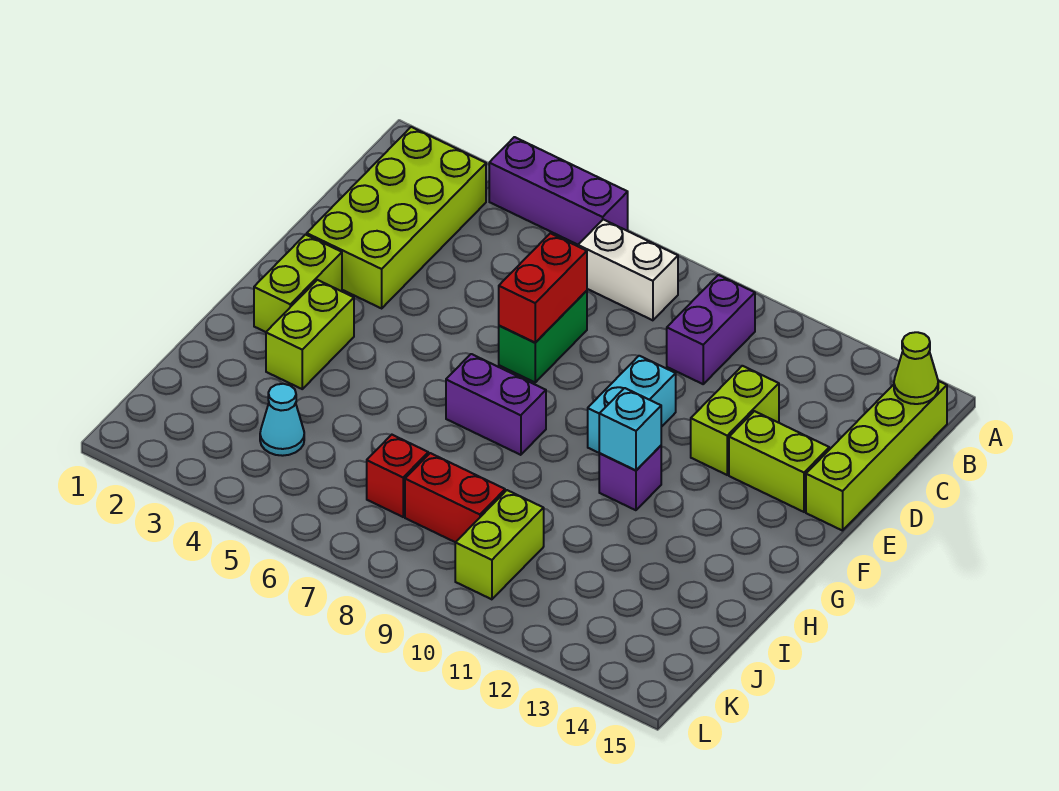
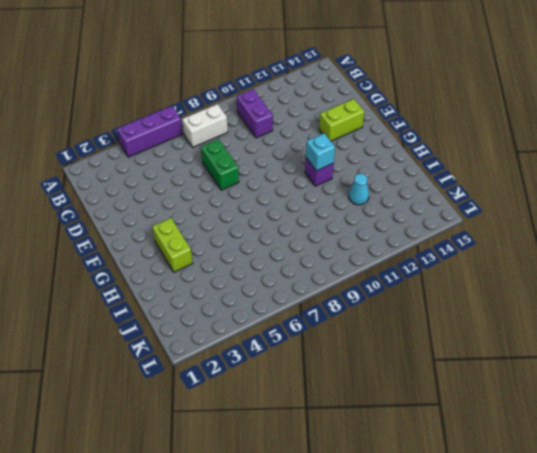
cyan cone I12 level 1 -> cyan cone J4 level 1
none -> lime brick B2:E3 level 1
none -> lime brick B15:E15 level 1
none -> lime brick D12:E12 level 1

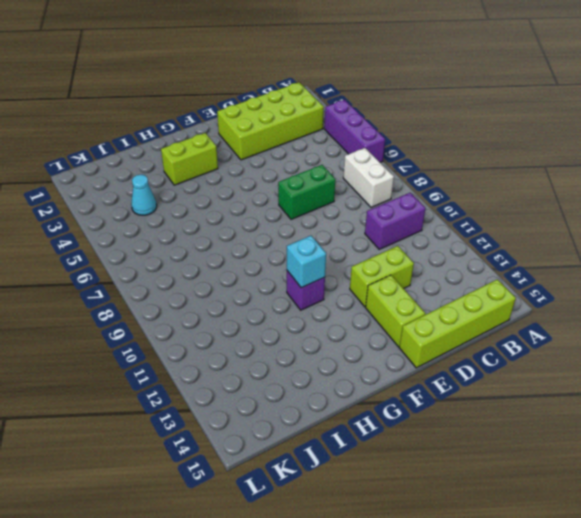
none -> cyan brick E10:F10 level 1
none -> lime brick F2:G2 level 1
none -> purple brick G7:G8 level 1

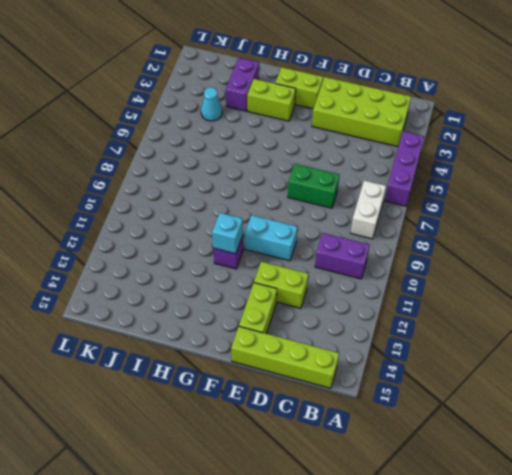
purple brick I2:I3 level 1 -> purple brick G7:G8 level 1
none -> red brick J7 level 1
none -> red brick J8:J9 level 1
none -> lime brick J10:K10 level 1

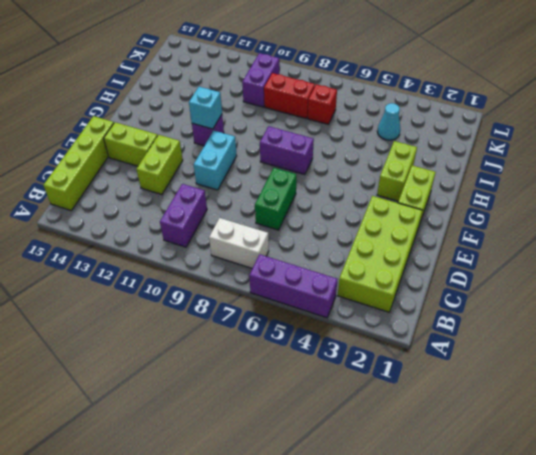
purple brick J10:K10 level 1 -> lime brick J10:K10 level 1
none -> lime cone B15 level 2
none -> red brick D7:E7 level 2

